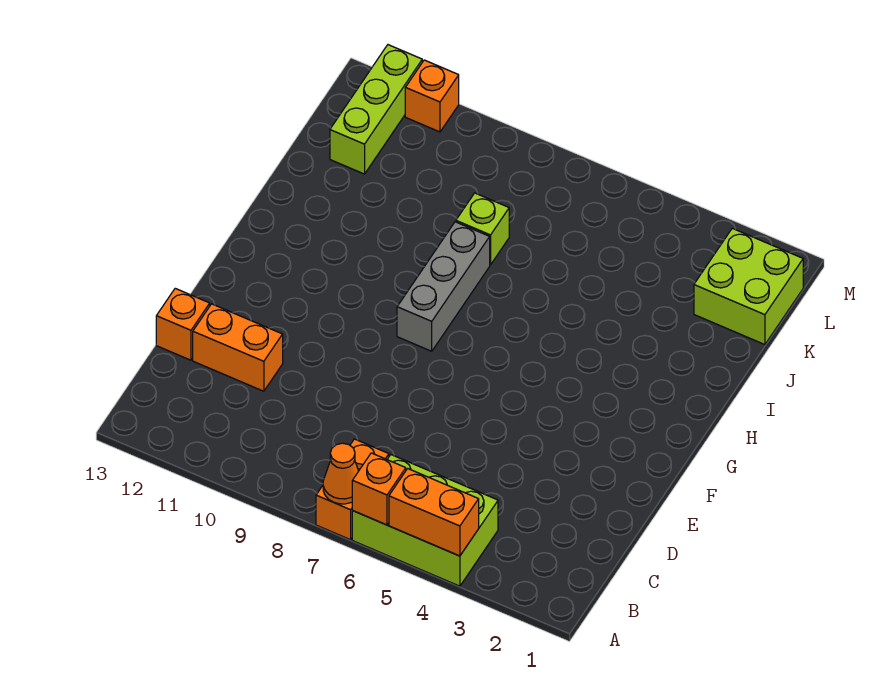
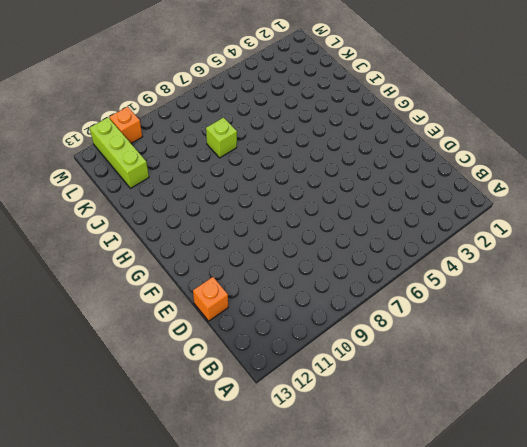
none -> lime brick A4:B6 level 1
none -> orange brick A7:B7 level 1
none -> orange brick D11:D12 level 1

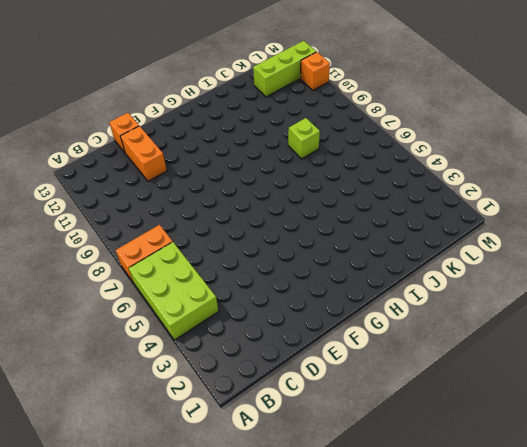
none -> grey brick G8:I8 level 1
none -> lime brick K1:L2 level 1
none -> orange brick A4:A5 level 2

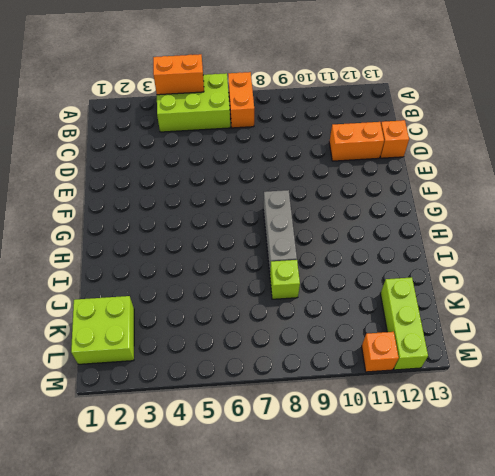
none -> orange brick A6 level 2
none -> orange cone A7 level 2

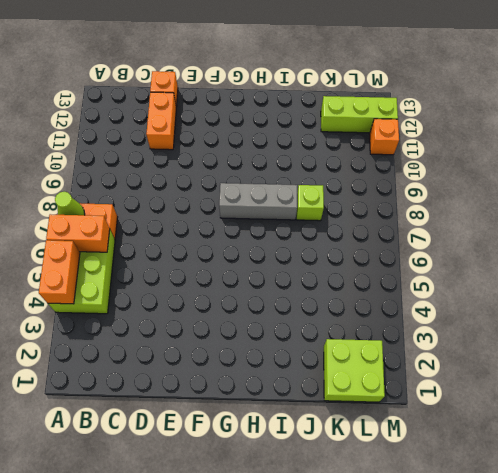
orange brick A6:B6 level 2 -> orange brick A6 level 2
lime cone A7 level 2 -> orange cone A7 level 2

